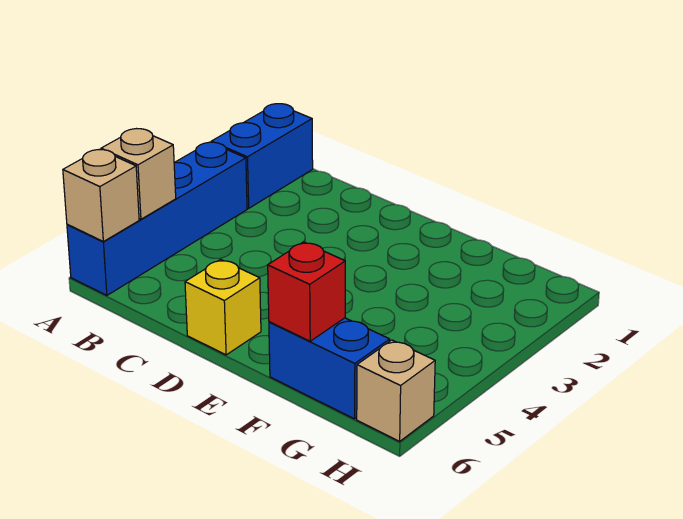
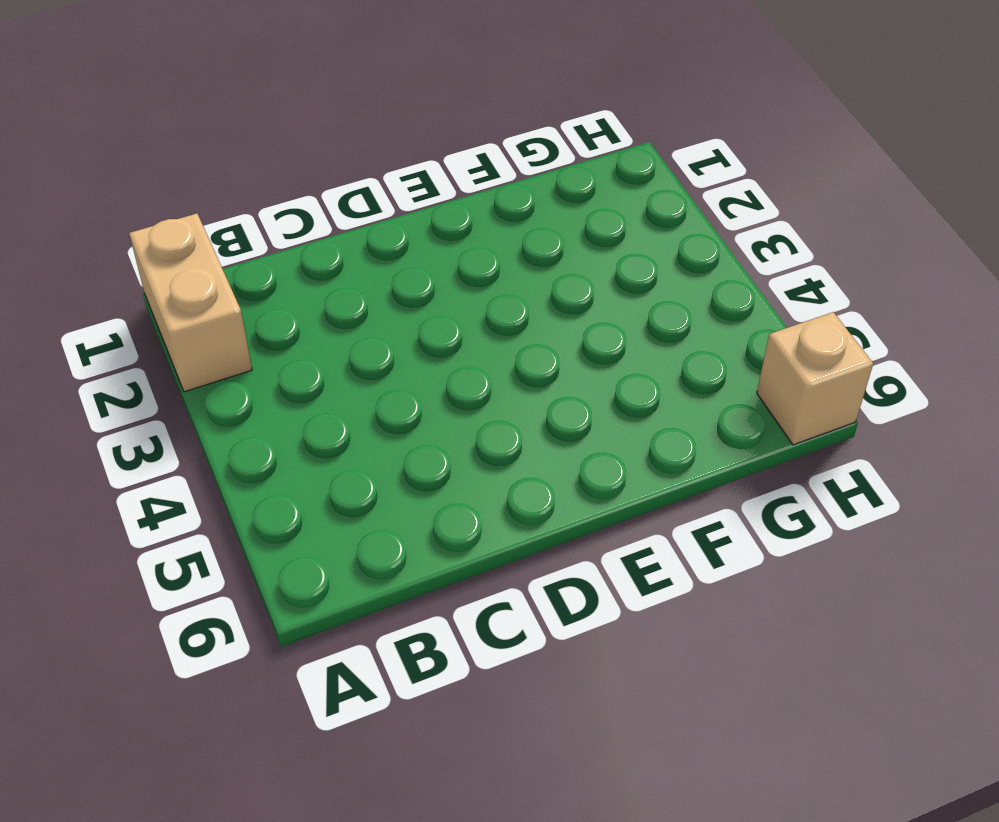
tan brick A1:A2 level 1 -> blue brick A1:A2 level 1
none -> blue brick A3:A6 level 1
none -> yellow brick D6 level 1

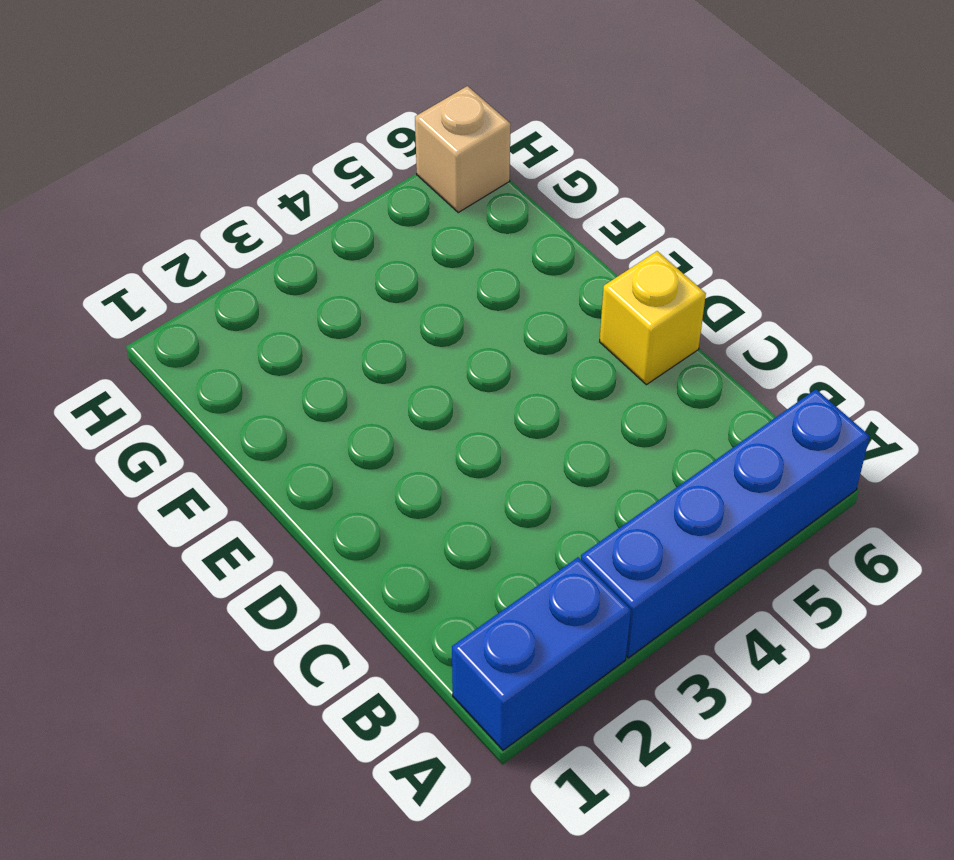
none -> blue brick F6:G6 level 1
none -> tan brick A5 level 2

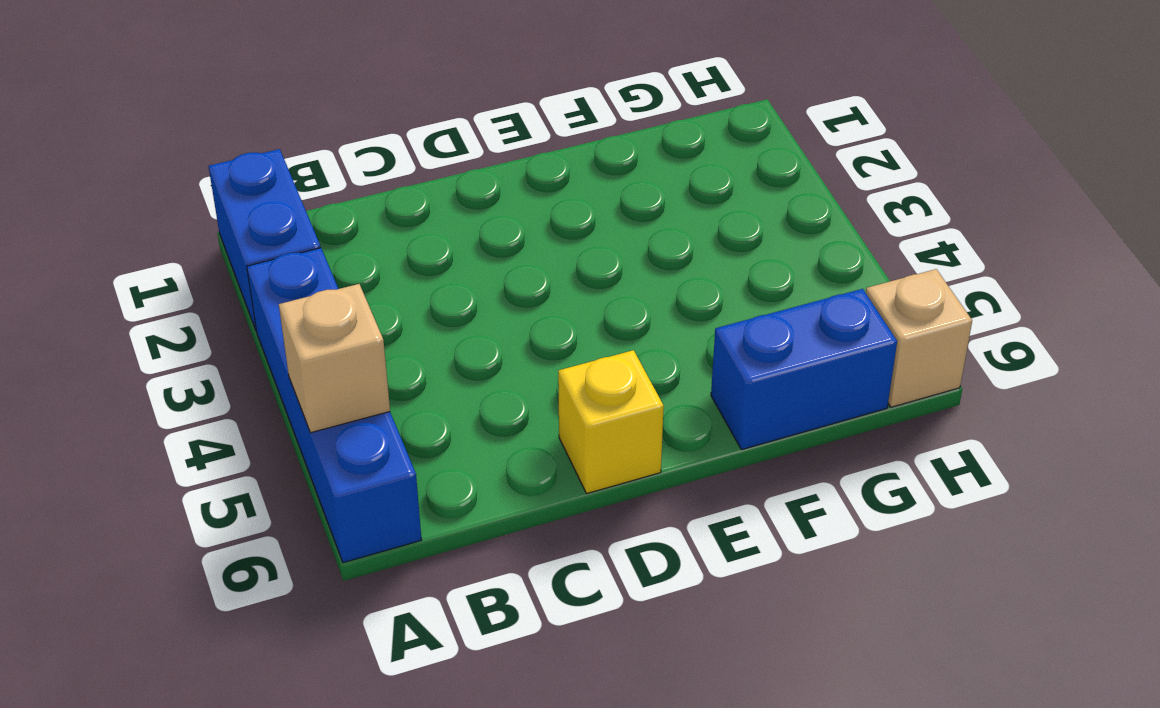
none -> tan brick A6 level 2
none -> red brick F6 level 2

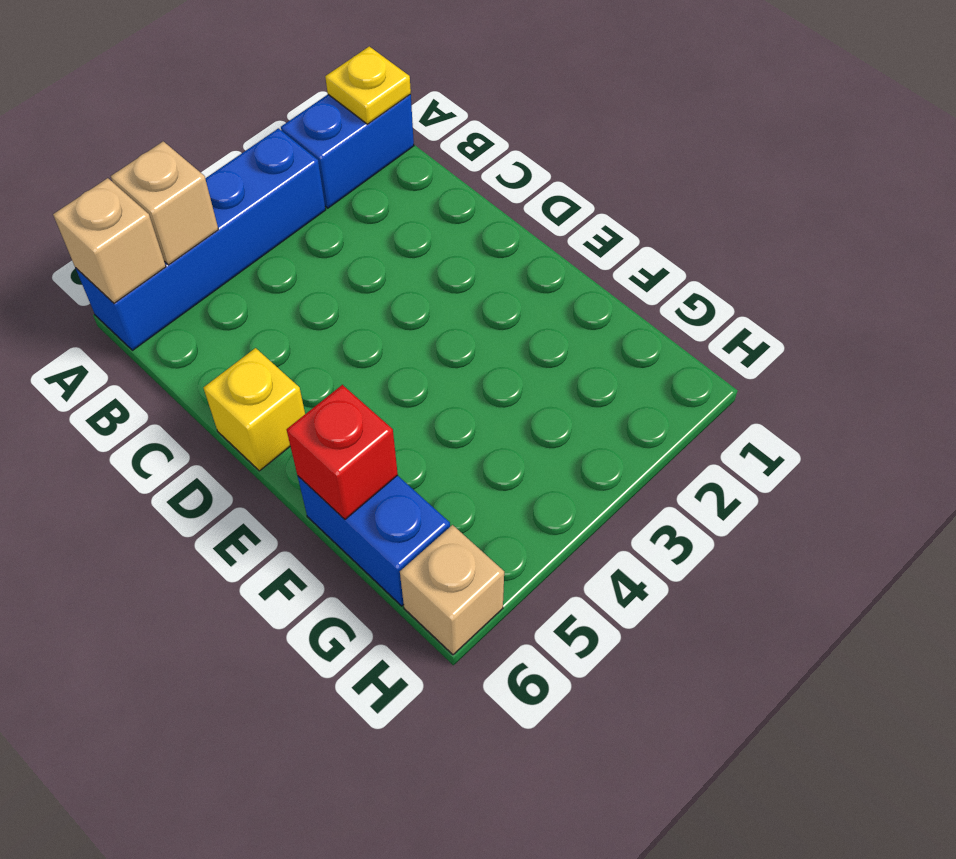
yellow plate A1 level 2 -> none

